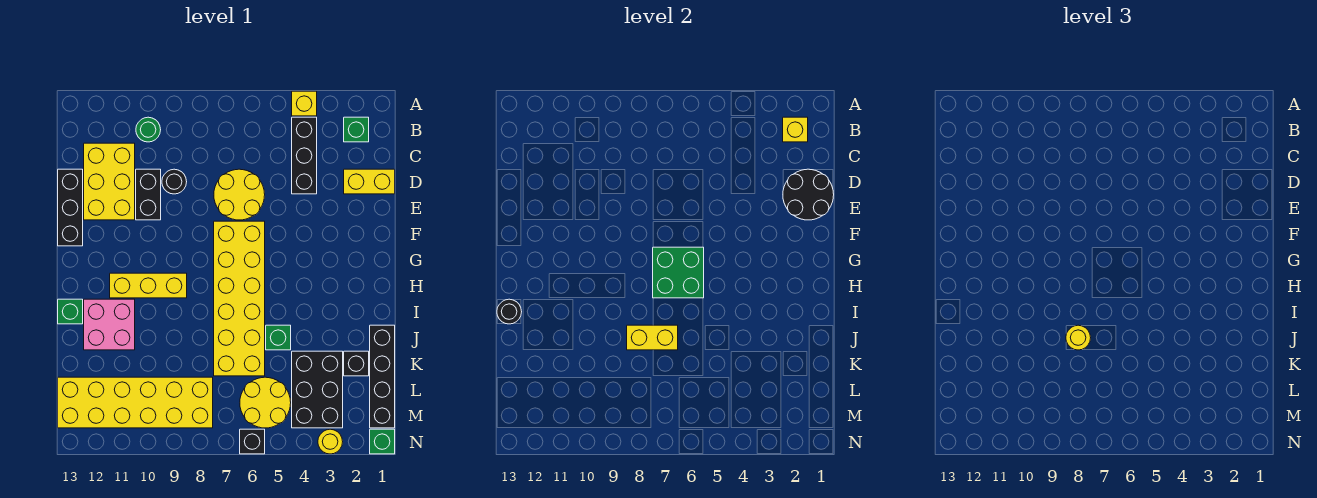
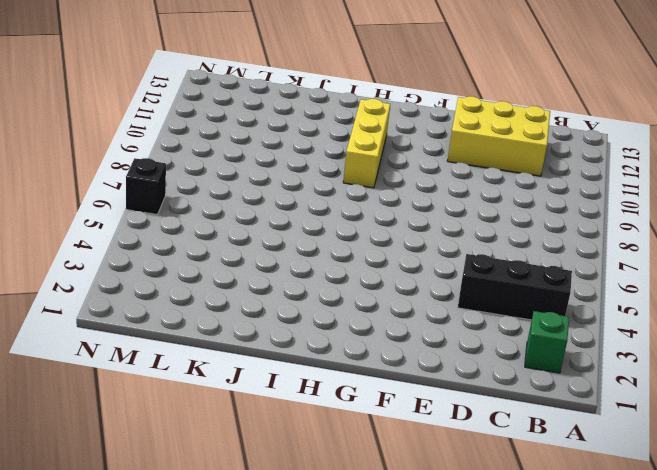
none -> yellow brick A4 level 1
none -> green round brick B10 level 1
none -> yellow brick D1:D2 level 1

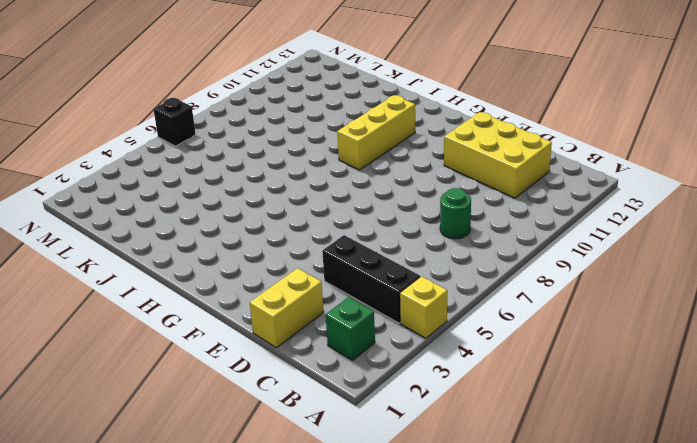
green round brick C8 level 1 -> green round brick B10 level 1
none -> yellow round brick D6:E7 level 1
none -> black round brick D9 level 1
none -> black brick D10:E10 level 1

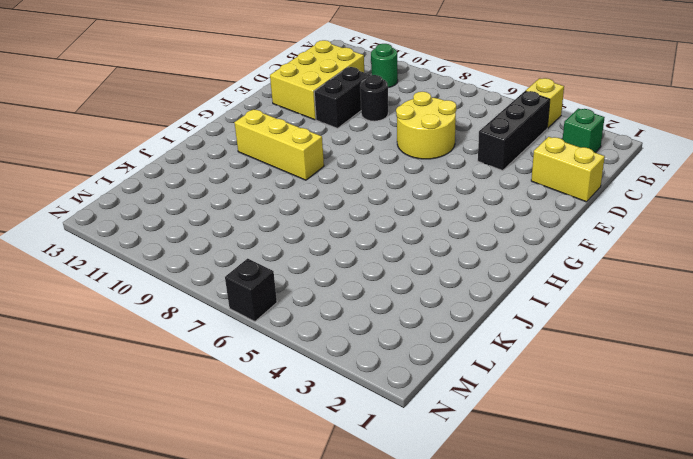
none -> black brick D13:F13 level 1
none -> yellow brick F6:K7 level 1
none -> pink brick I11:J12 level 1

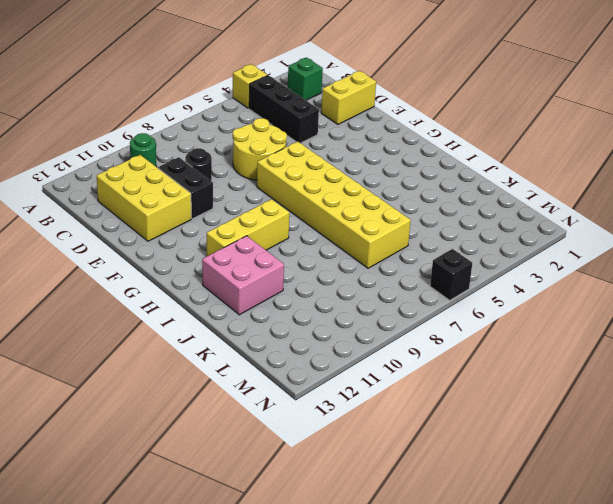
none -> black brick D13:F13 level 1
none -> green brick I13 level 1
none -> black brick J1:M1 level 1

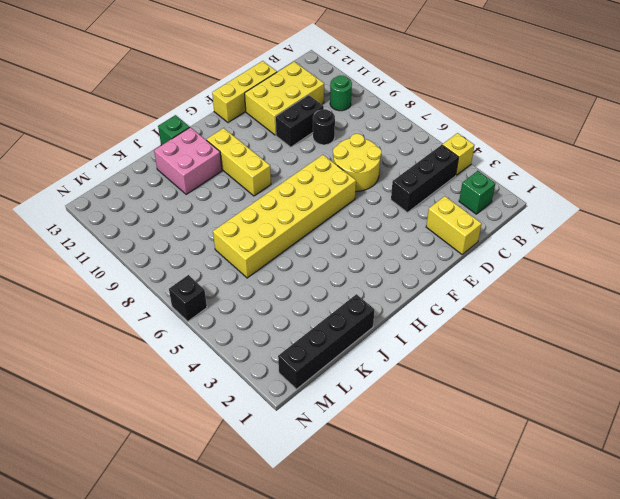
yellow brick D13:F13 level 1 -> black brick D13:F13 level 1
none -> green brick J5 level 1
none -> black brick K2 level 1
none -> black brick K3:M4 level 1

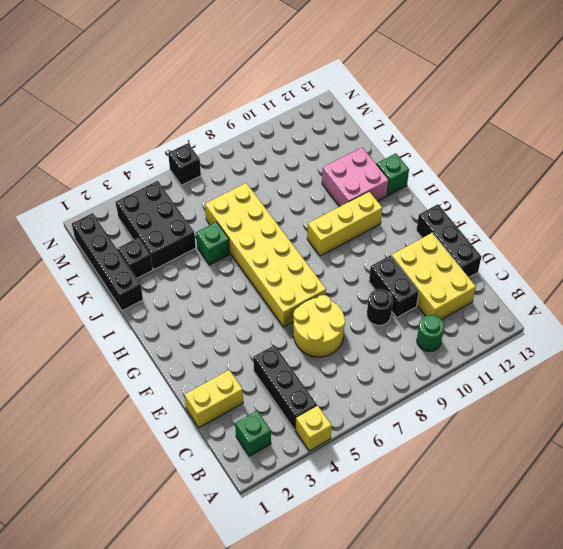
none -> yellow round brick L5:M6 level 1
none -> yellow brick L8:M13 level 1
none -> green brick N1 level 1

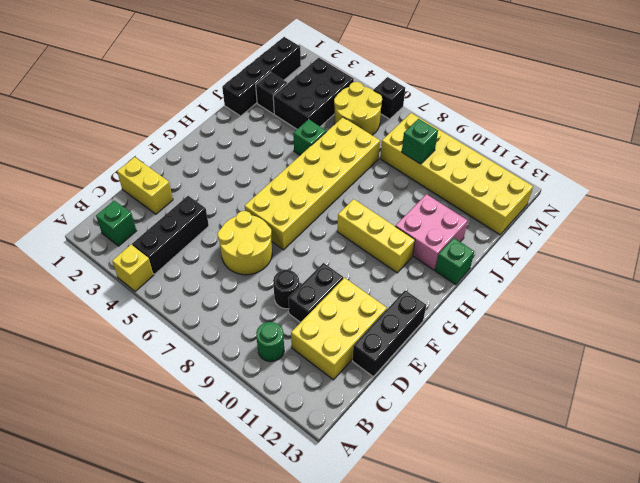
green brick L9 level 2 -> green brick N1 level 1
none -> yellow round brick N3 level 1
none -> yellow brick B2 level 2
none -> black round brick D1:E2 level 2

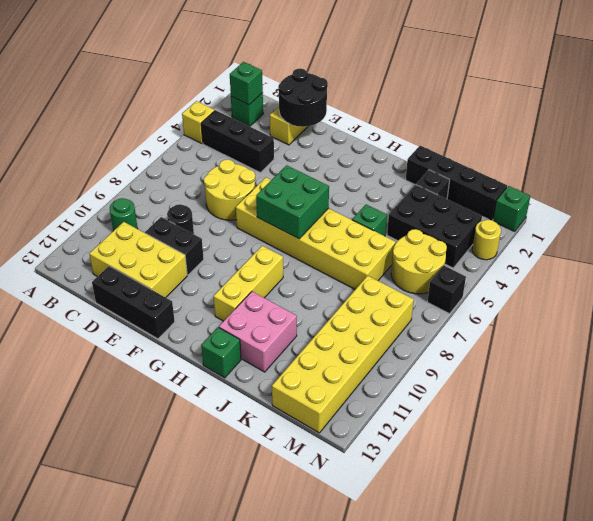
green brick B2 level 2 -> yellow brick B2 level 2
none -> black round brick I13 level 2
none -> yellow brick J7:J8 level 2
none -> yellow round brick J8 level 3

